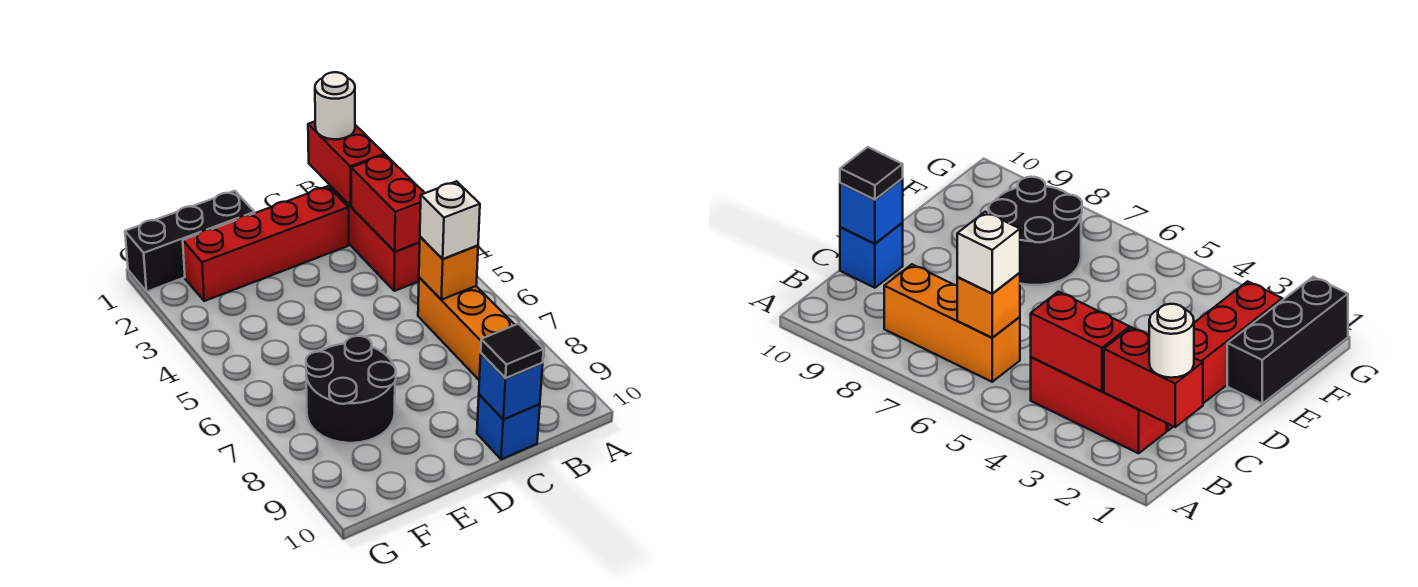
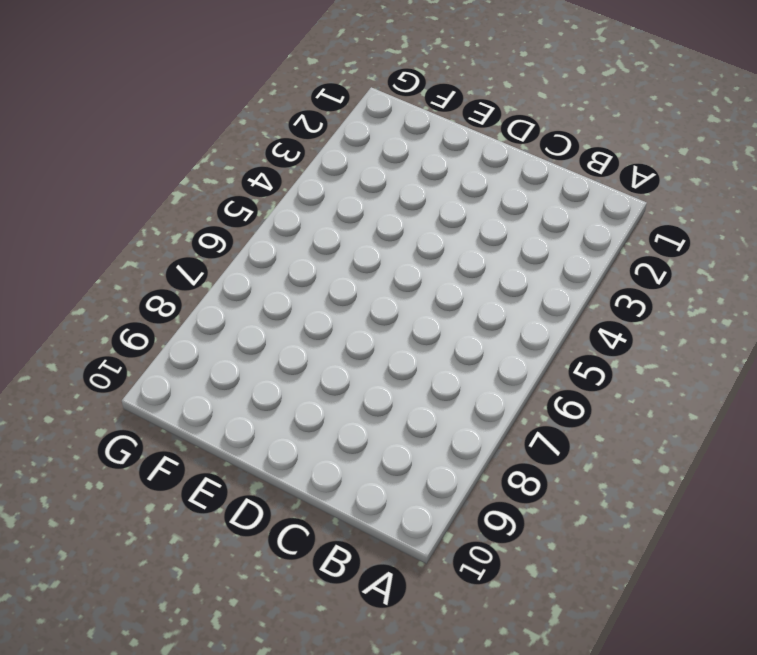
none -> red brick B2:B4 level 1
none -> orange brick B6:B8 level 1
none -> red brick C2:F2 level 1

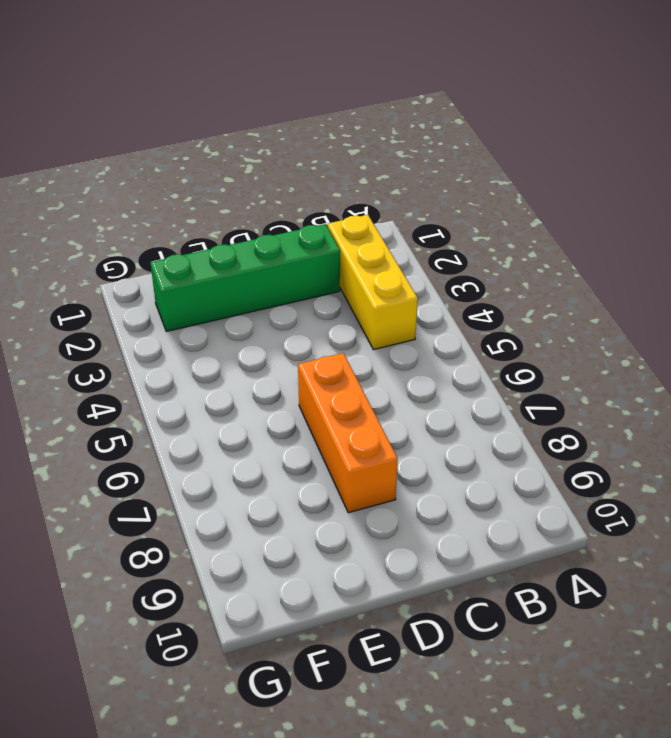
yellow brick B2:B4 level 1 -> red brick B2:B4 level 1
green brick C2:F2 level 1 -> red brick C2:F2 level 1
orange brick D6:D8 level 1 -> orange brick B6:B8 level 1
none -> blue brick C10 level 1
none -> black brick E1:G1 level 1
none -> black round brick E7:F8 level 1

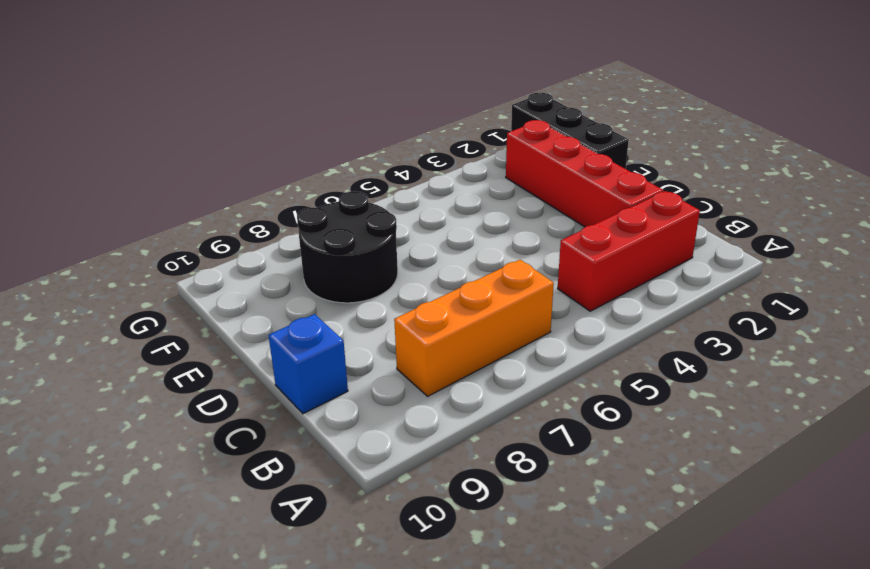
none -> red brick B1:B2 level 2
none -> red brick B3:B4 level 2
none -> orange brick B6 level 2

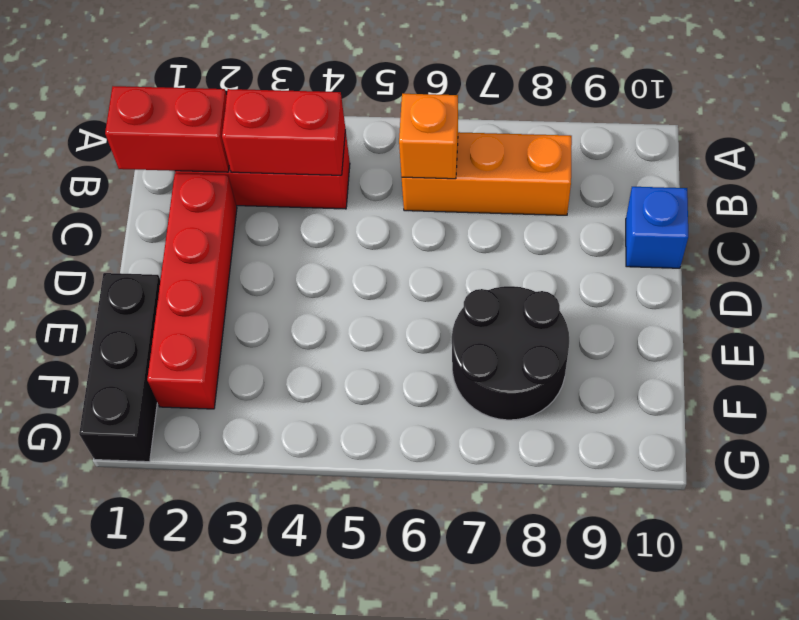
none -> blue brick C10 level 2
none -> white round brick B1 level 3
none -> white brick B6 level 3

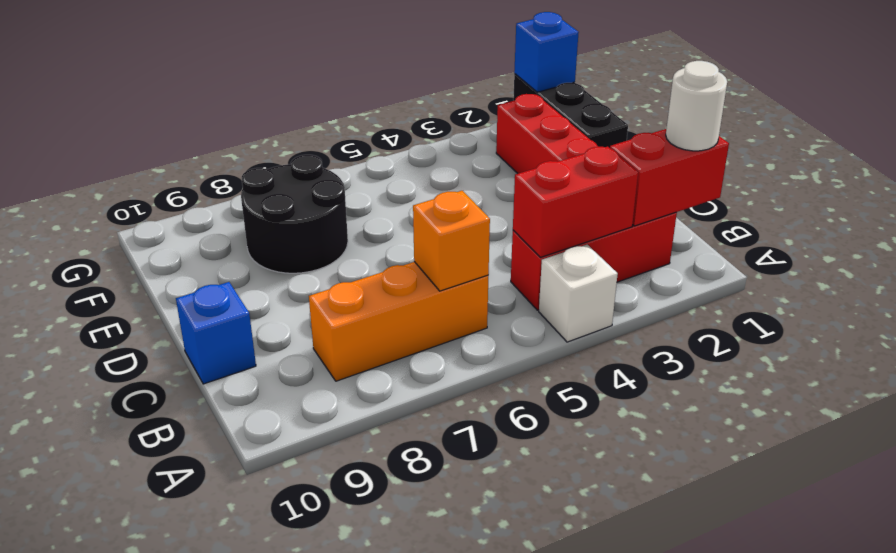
white brick A4 level 1 -> white brick B6 level 3
blue brick G1 level 2 -> blue brick C10 level 2
none -> black tile C10 level 3

